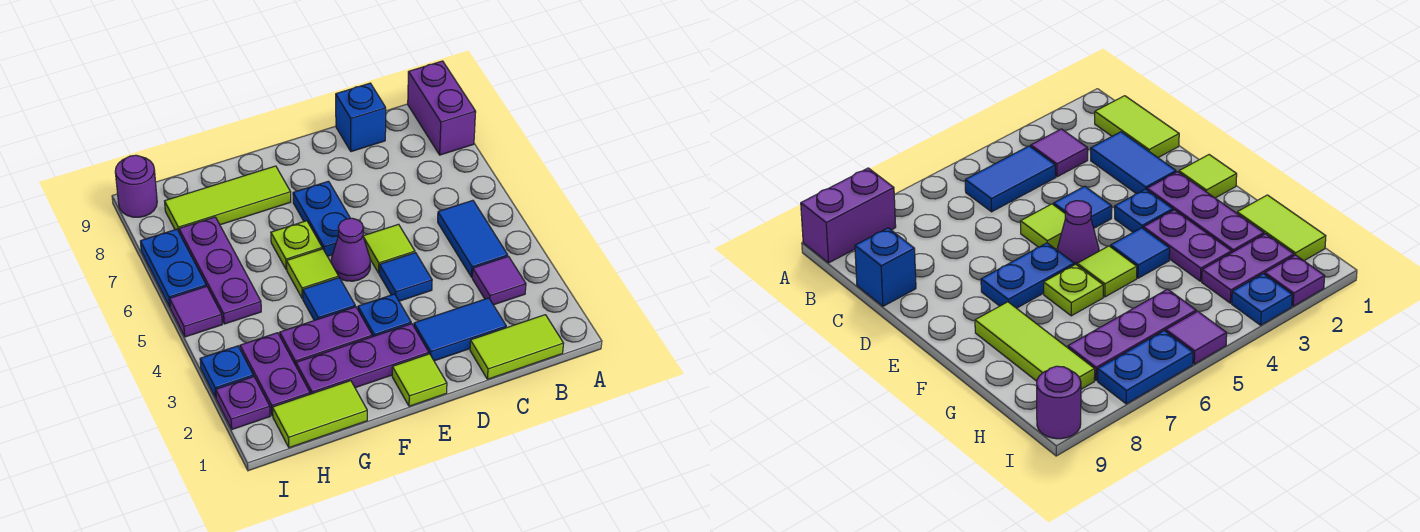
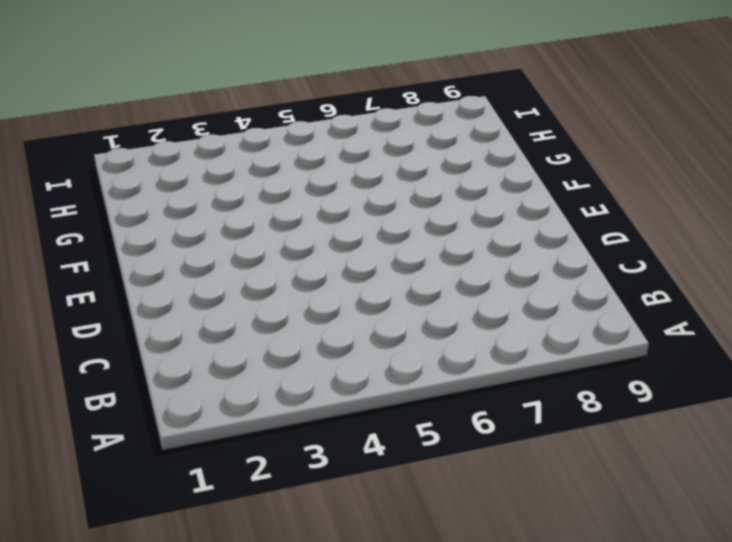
none -> purple brick A8:A9 level 1
none -> lime tile B1:C1 level 1
none -> purple tile B3 level 1

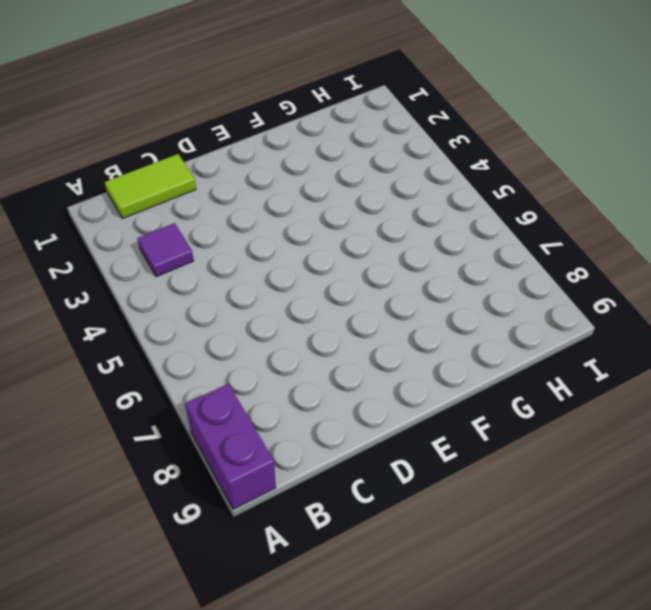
none -> blue tile B4:B5 level 1
none -> blue tile C2:D2 level 1
none -> blue brick C9 level 1

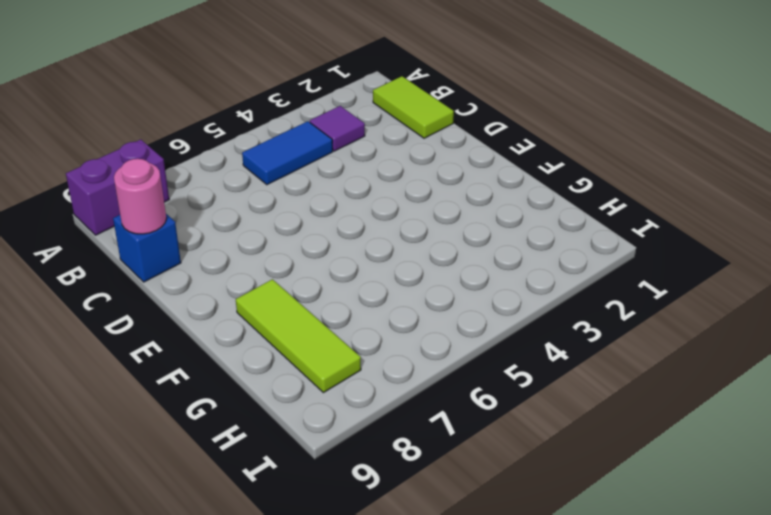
pink round brick C9 level 2 -> none
none -> blue tile C2:D2 level 1
none -> blue tile D4 level 1
none -> lime tile D5 level 1

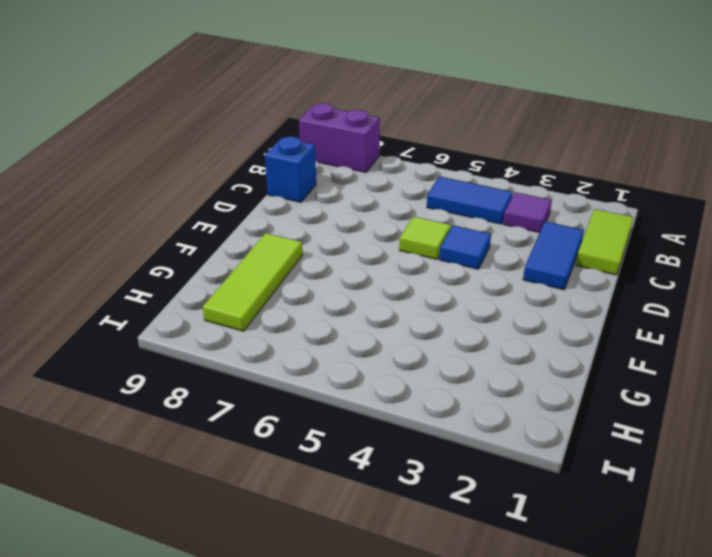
none -> lime tile E1 level 1
none -> purple plate E2:G2 level 1
none -> blue plate E3 level 1

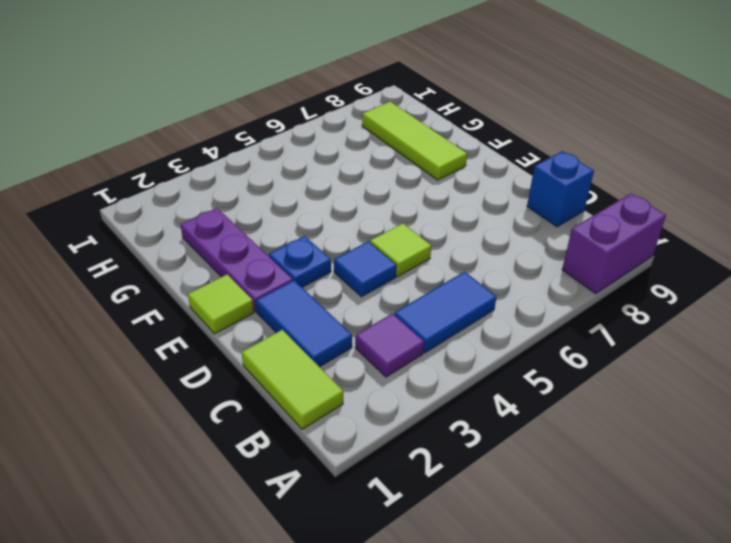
none -> purple cone E5 level 1
none -> blue plate E6:E7 level 1
none -> purple plate F3:G3 level 1

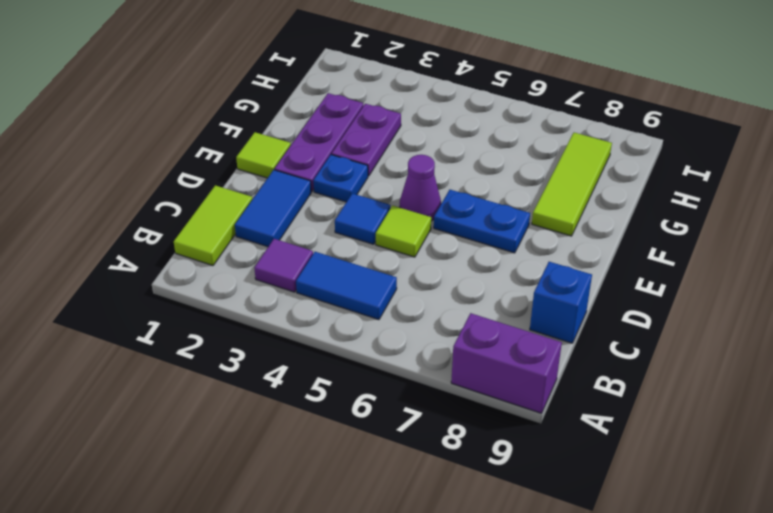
none -> blue tile F4 level 1
none -> lime tile F5 level 1
none -> lime plate F6 level 1

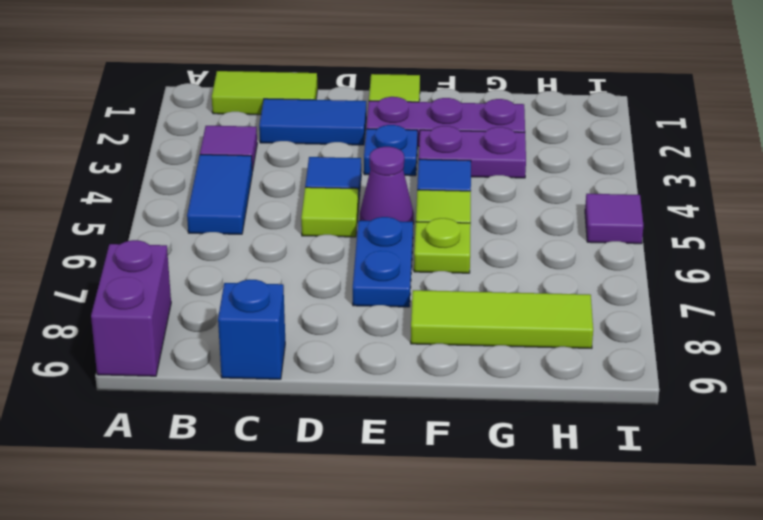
none -> lime tile G1:H1 level 1
none -> purple plate H2:H3 level 1
none -> purple plate H5:H7 level 1

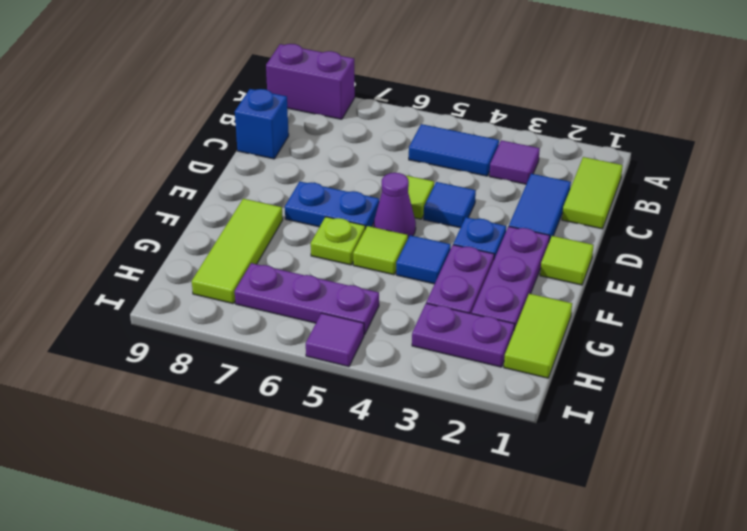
none -> purple plate I2 level 1
none -> blue plate I3 level 1
none -> blue plate I6:I7 level 1

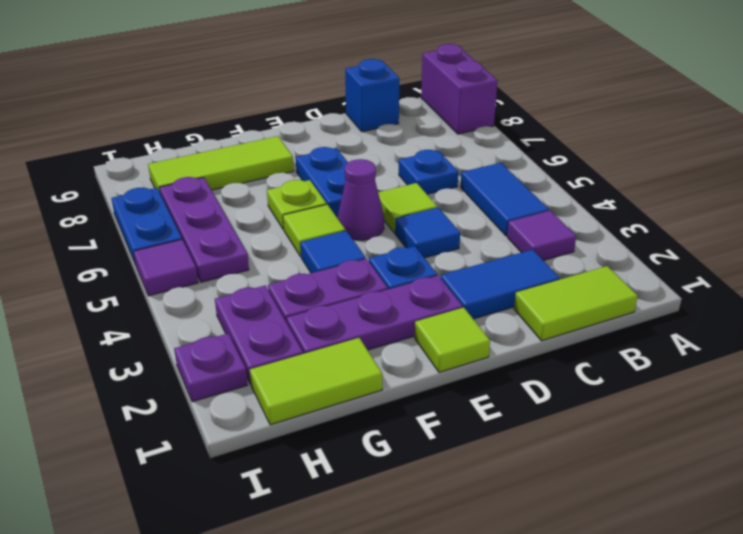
blue plate C6 level 1 -> blue plate I3 level 1
none -> purple round brick I9 level 1

